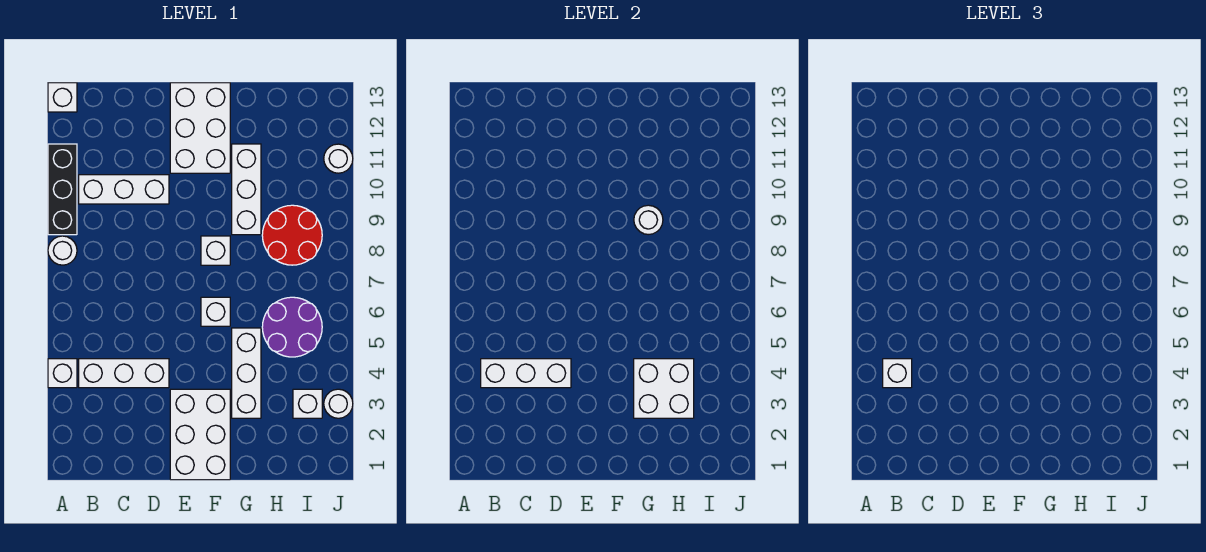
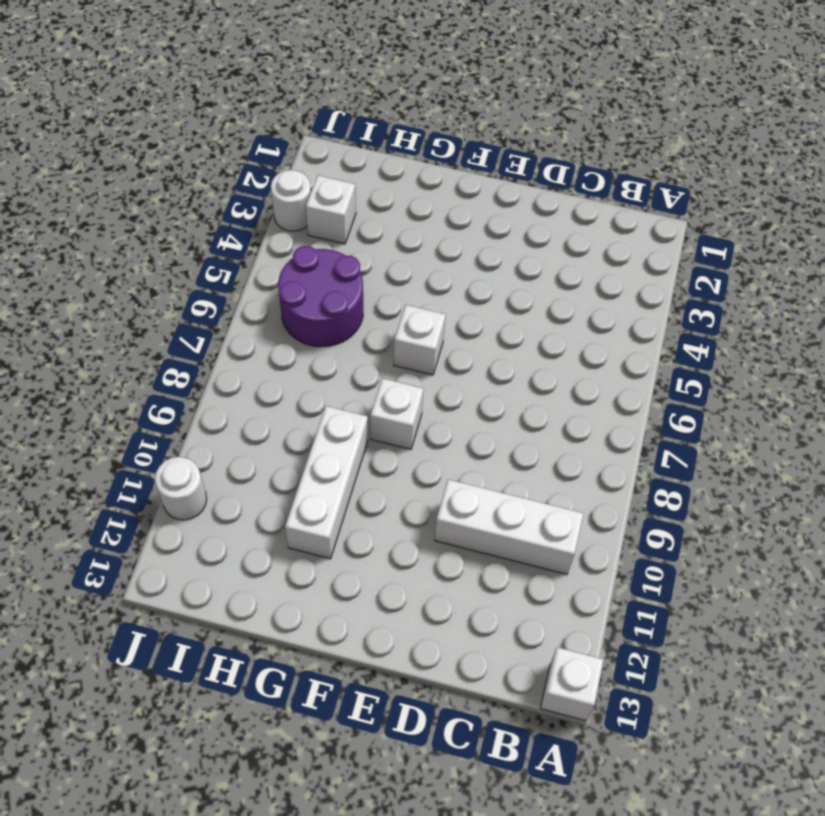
none -> white brick A4 level 1
none -> white round brick A8 level 1
none -> black brick A9:A11 level 1

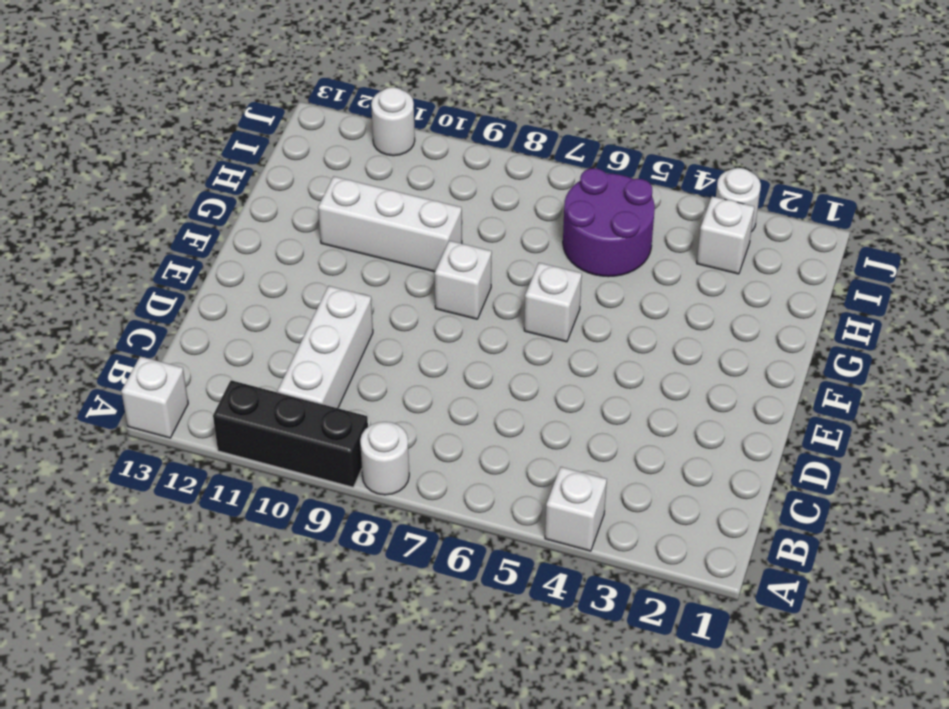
none -> white brick B4:D4 level 1
none -> white brick E1:F3 level 1
none -> white brick E11:F13 level 1

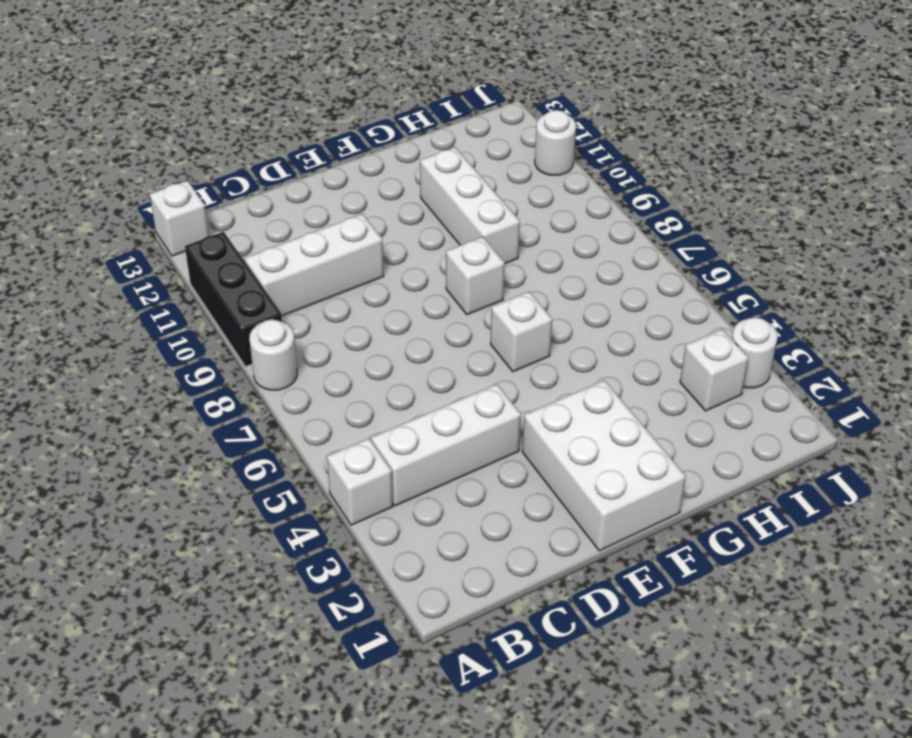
none -> white brick E11:F13 level 1
none -> white brick G3:G5 level 1
none -> purple round brick H5:I6 level 1

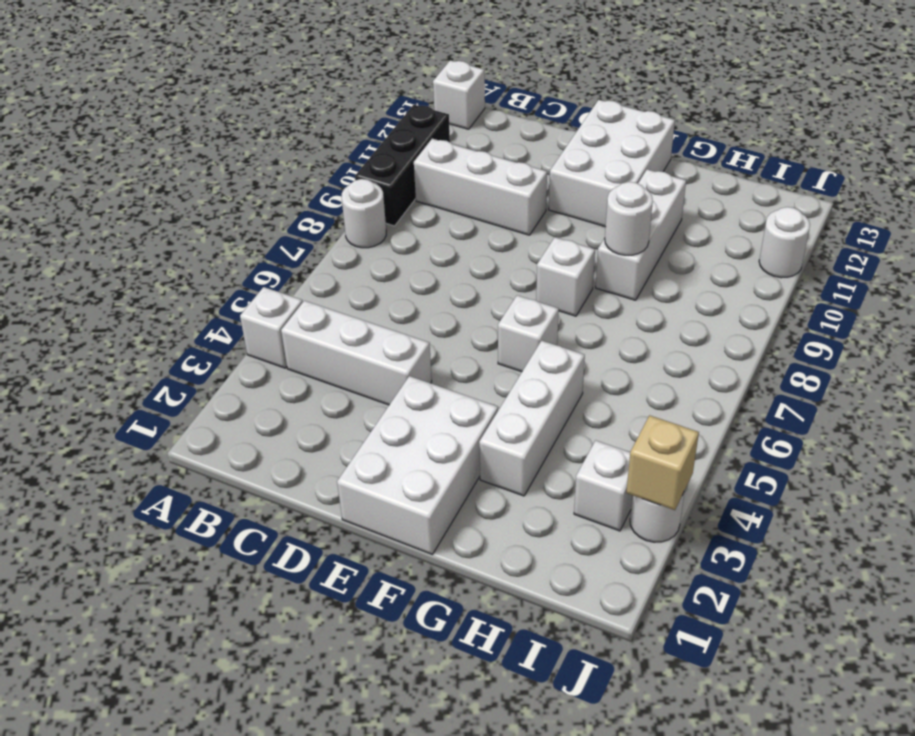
tan brick J3 level 2 -> none
none -> purple round brick H5:I6 level 1
none -> red round brick H8:I9 level 1
none -> white brick B4:D4 level 2

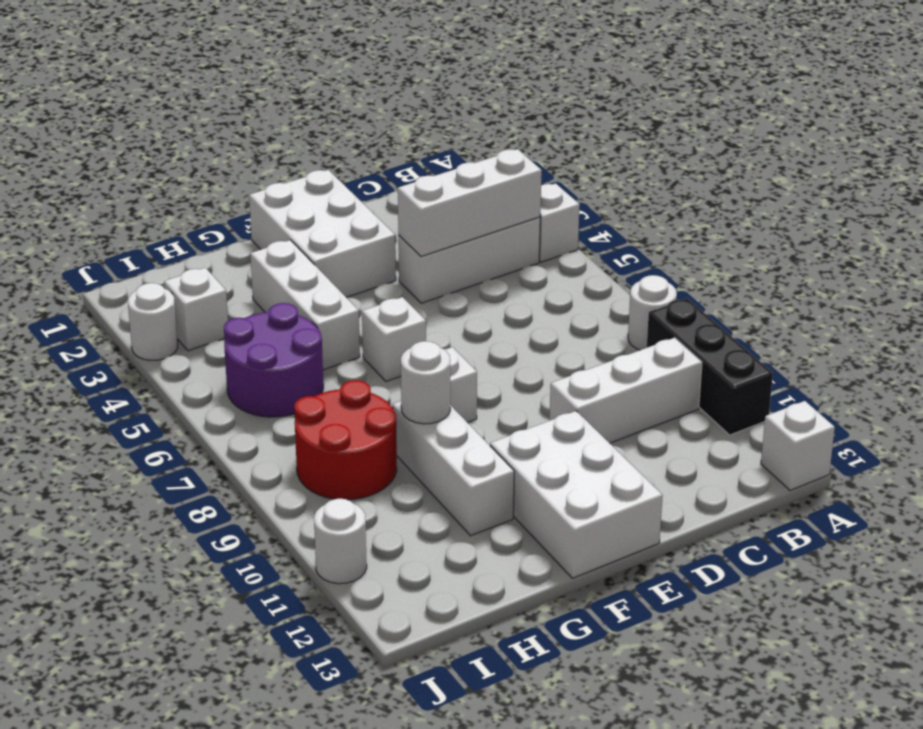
none -> white brick G3:H4 level 2
none -> white brick B4 level 3

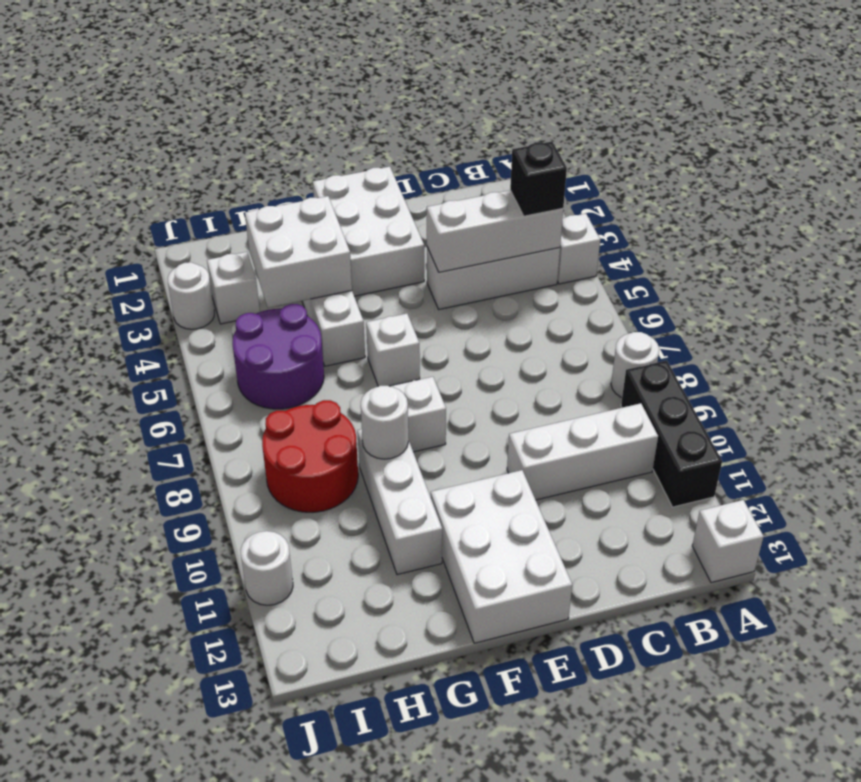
black brick B4 level 3 -> white brick B4 level 3

